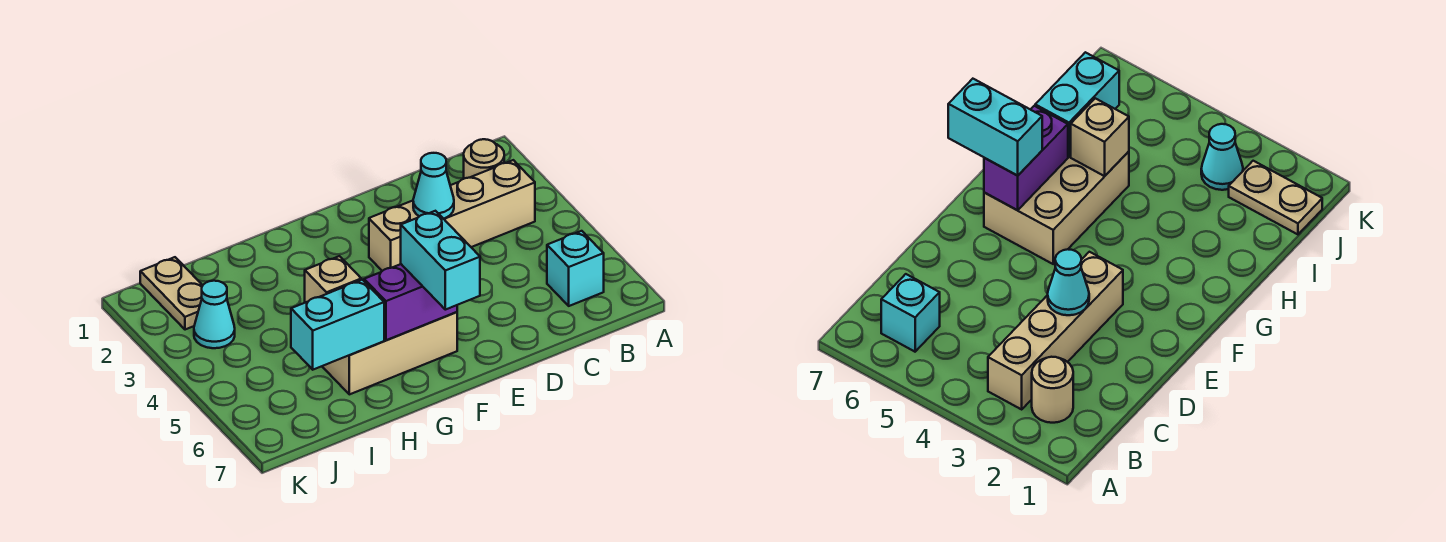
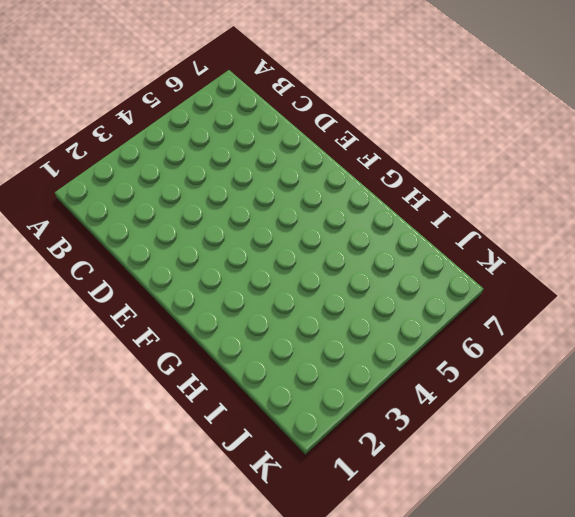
none -> tan round brick B2 level 1
none -> tan brick B3:E3 level 1

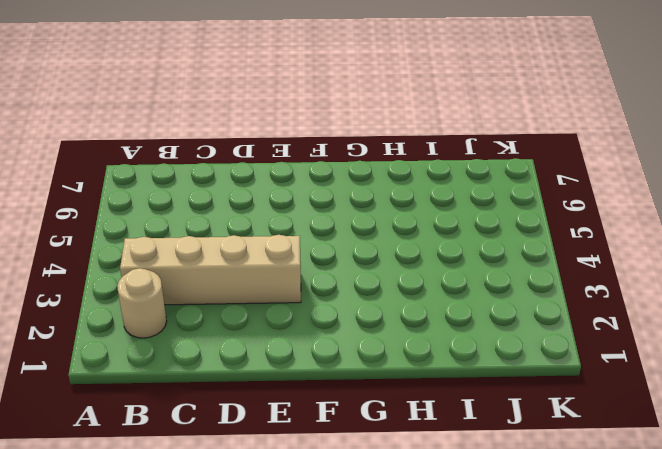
none -> cyan brick B6 level 1
none -> tan brick F5:H6 level 1

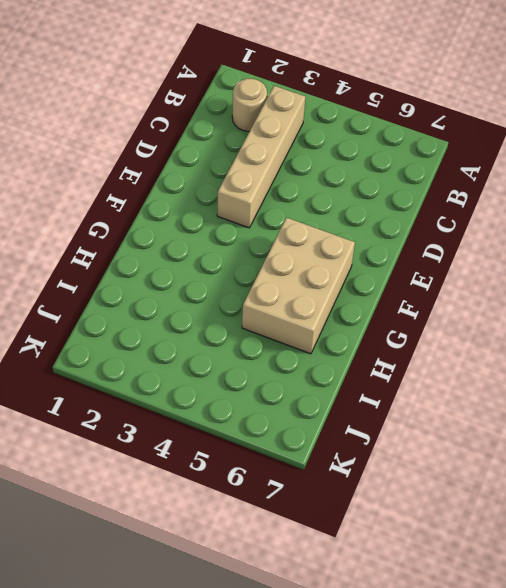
none -> cyan brick B6 level 1
none -> tan plate J1:J2 level 1

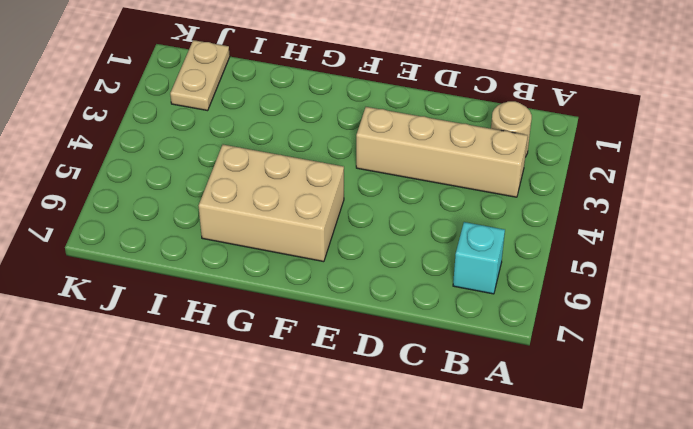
none -> cyan cone J3 level 1
none -> cyan cone D3 level 2

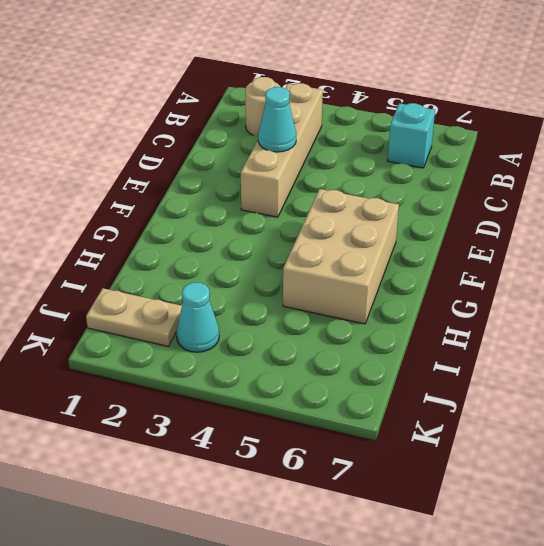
none -> purple brick F6:G6 level 2
none -> tan brick H5 level 2

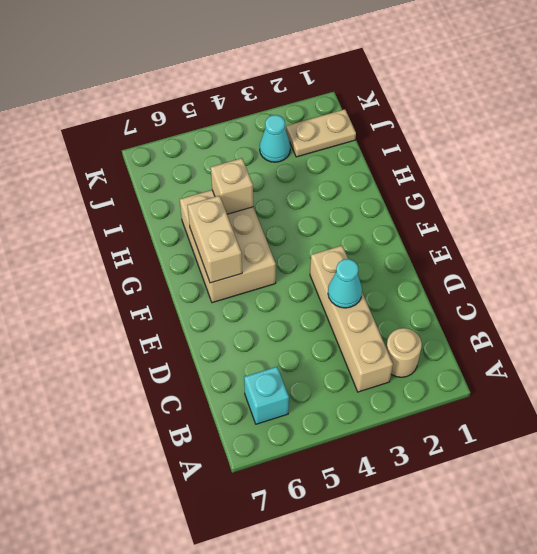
tan brick F6:G6 level 2 -> purple brick F6:G6 level 2
none -> cyan brick H6:I6 level 2
none -> cyan brick F6:F7 level 3

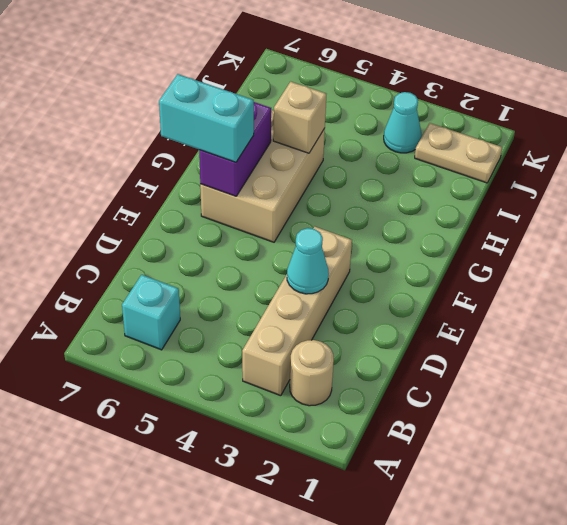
none -> cyan brick H6:I6 level 2

